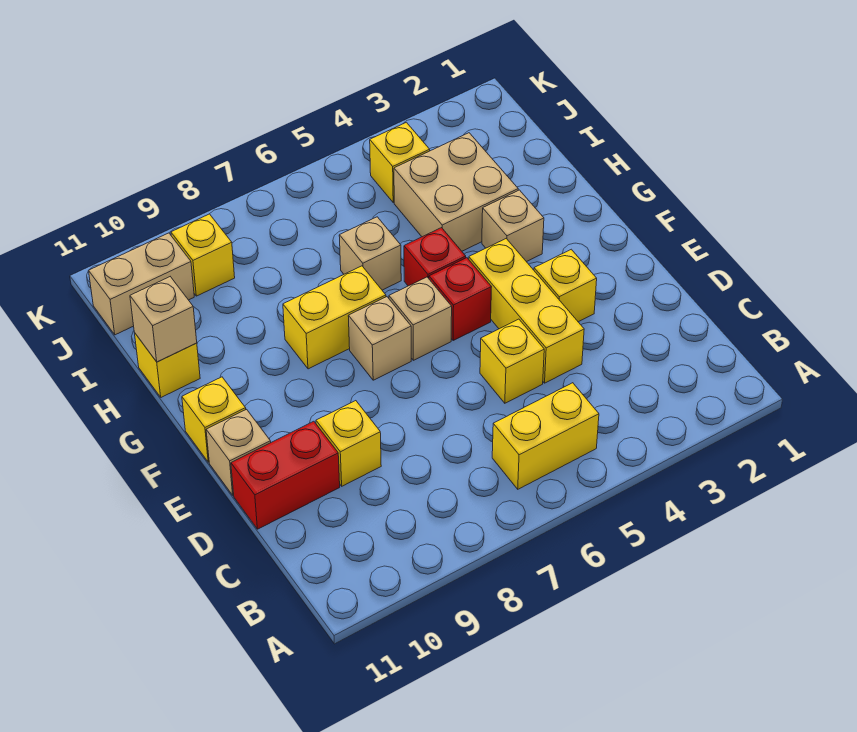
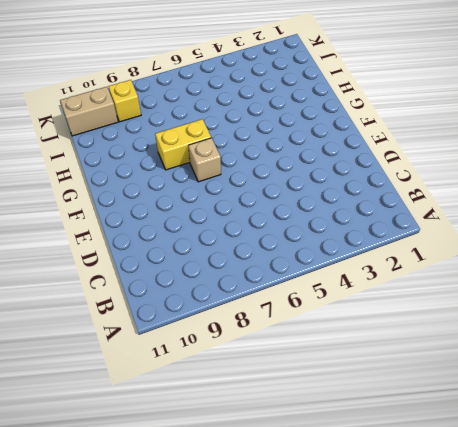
none -> yellow brick B5:B6 level 1
none -> yellow brick D4:F4 level 1
none -> yellow brick D5 level 1

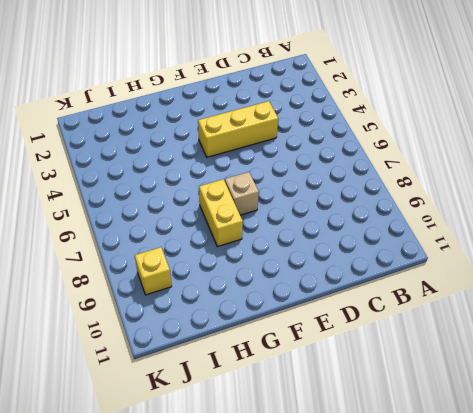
none -> yellow brick B5:B6 level 1
none -> yellow brick D5 level 1
none -> yellow brick D9 level 1

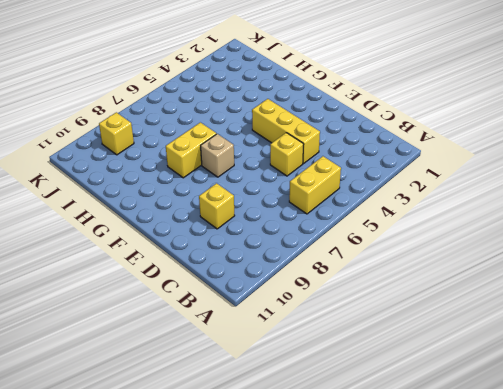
none -> red brick D10:D11 level 1
none -> yellow brick E3 level 1
none -> tan brick E11 level 1

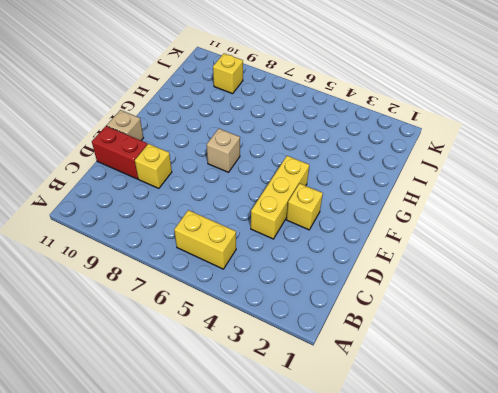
none -> yellow brick D5 level 1
none -> red brick F5 level 1
none -> tan brick F6 level 1

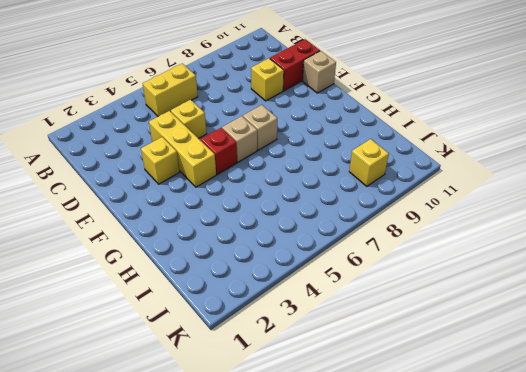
none -> yellow brick F11 level 1
none -> tan brick G3 level 1
none -> red brick G5 level 1

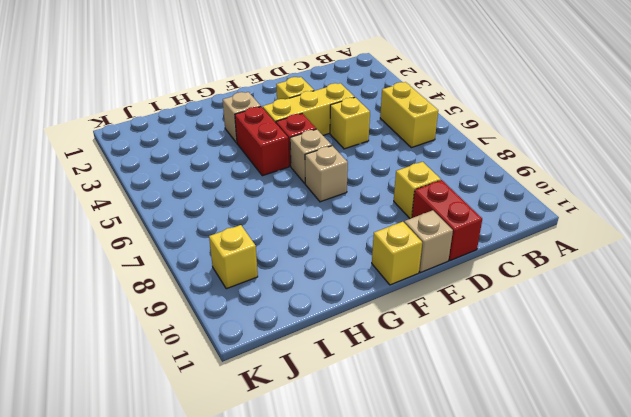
red brick G4:G5 level 1 -> red brick G5 level 1
none -> yellow brick G7:G8 level 1
none -> tan brick H3:I4 level 1
none -> tan brick H6 level 1

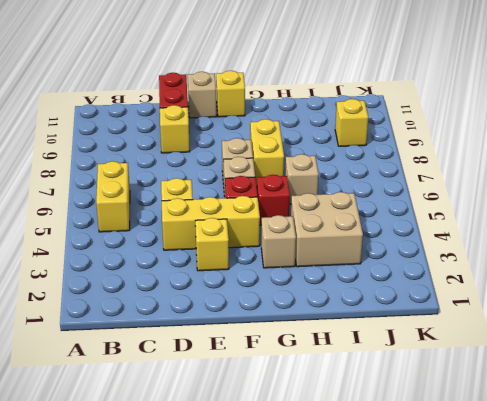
none -> yellow brick H11 level 1
none -> yellow brick J4 level 1
none -> tan brick J10:J11 level 1

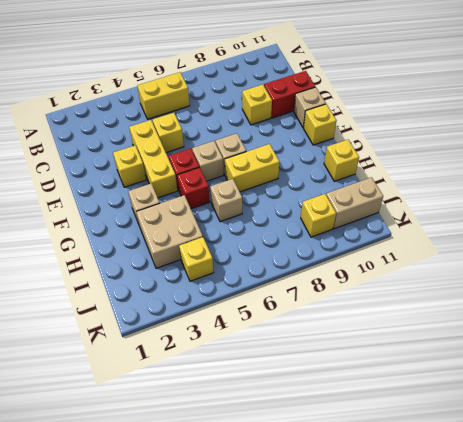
none -> tan brick H11 level 2

